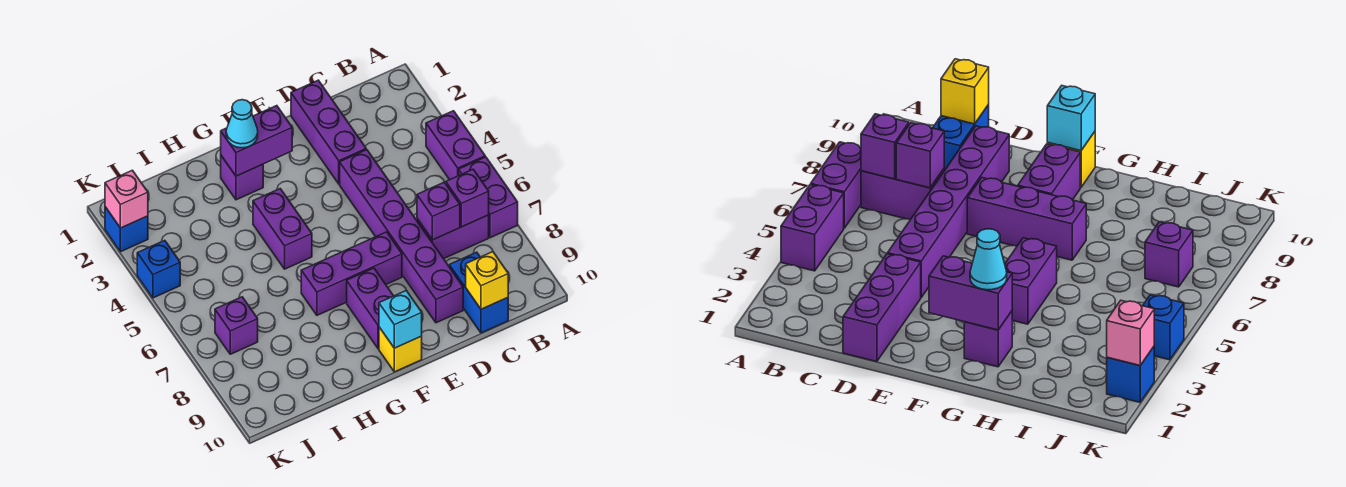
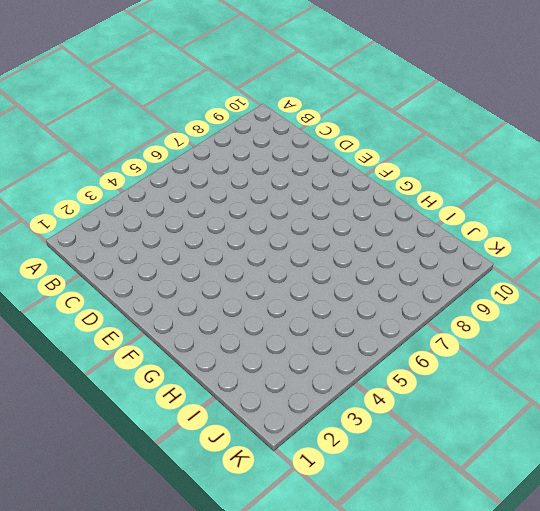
none -> purple brick A4:A5 level 1
none -> purple brick A6:A7 level 1
none -> purple brick B7:C7 level 1

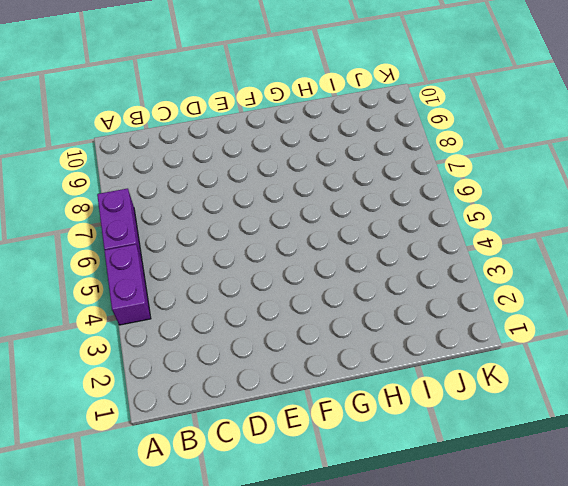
none -> purple brick B7:C7 level 1
none -> blue brick C9:C10 level 1
none -> purple brick D1:D3 level 1

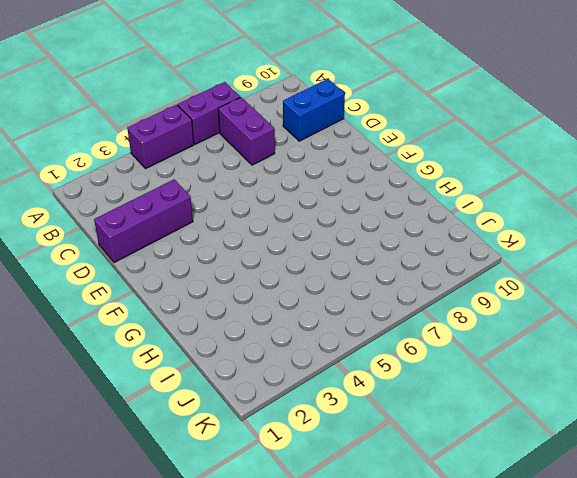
none -> purple brick D4:D9 level 1
none -> purple brick E7:G7 level 1
none -> purple brick F8:F9 level 1

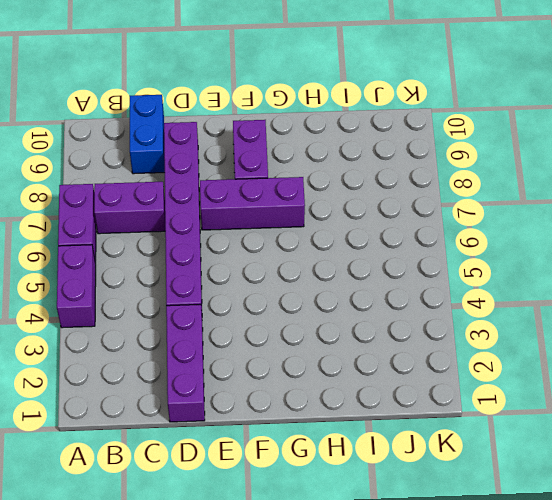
none -> yellow brick F10 level 1
none -> purple brick G2 level 1
none -> purple brick G4:G5 level 1

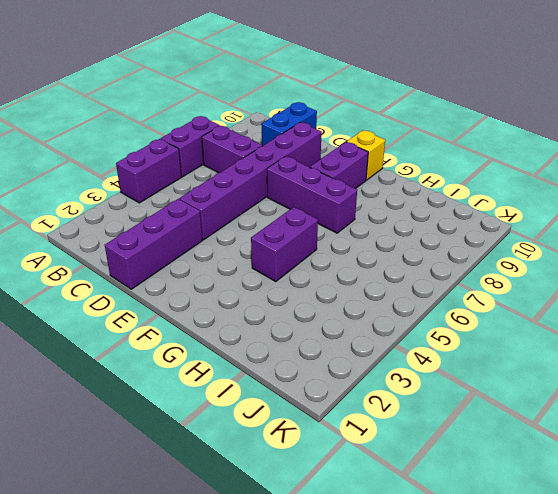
none -> purple brick G2 level 1
none -> purple brick J7 level 1
none -> blue brick K2 level 1

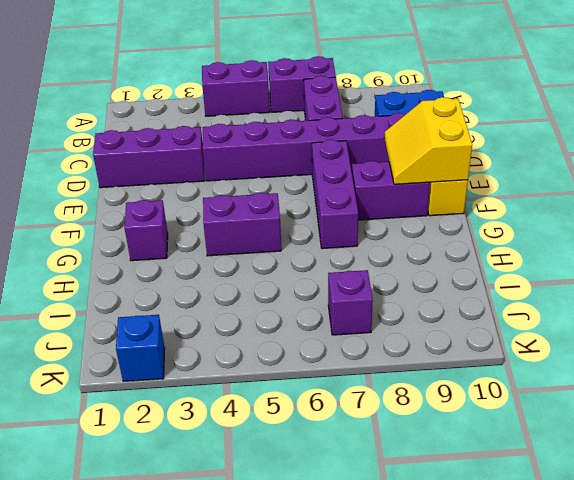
yellow slope E9:F10 level 2 top 10 -> cyan brick F10 level 2
none -> blue brick K4 level 1
none -> purple brick B7 level 2
none -> purple brick C7 level 2

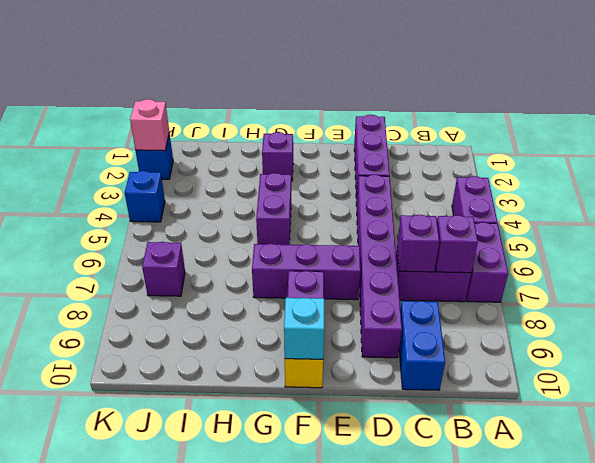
none -> yellow brick C10 level 2
none -> purple brick F2:G2 level 2
none -> cyan cone G2 level 3

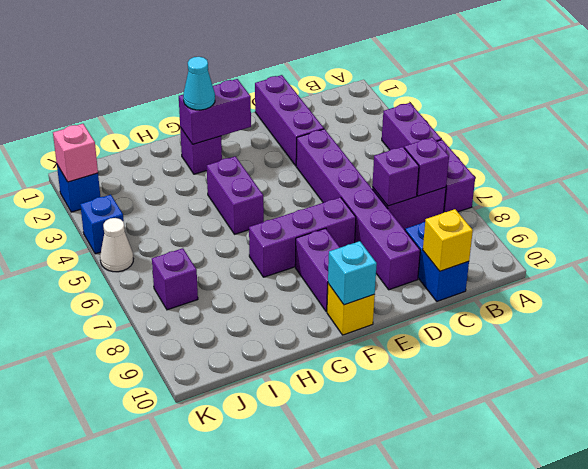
white cone K5 level 1 -> none

